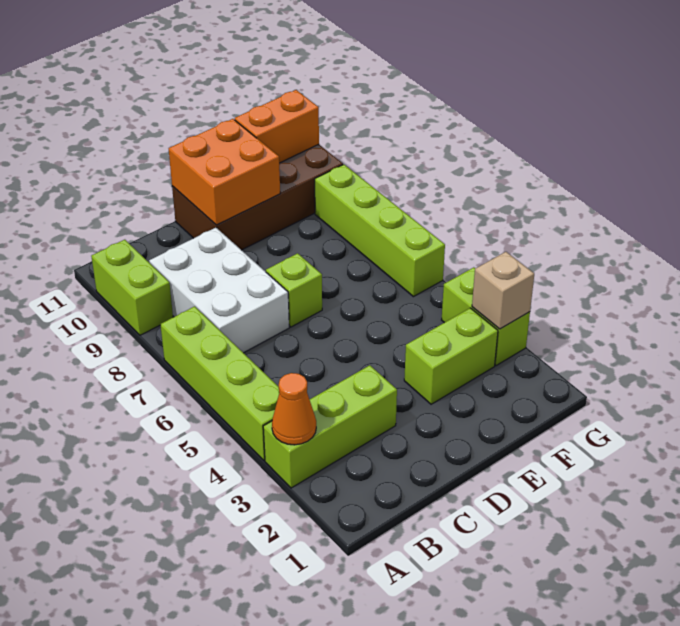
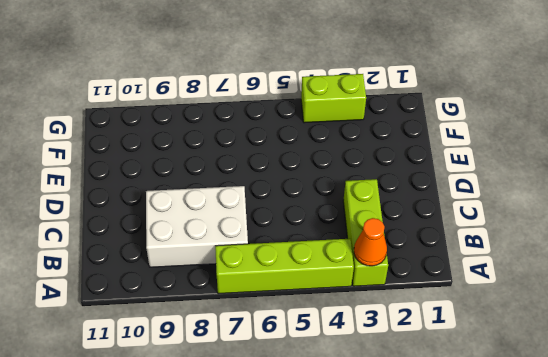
none -> lime brick A9:A10 level 1
none -> lime brick D7 level 1
none -> brown brick D10:G11 level 1

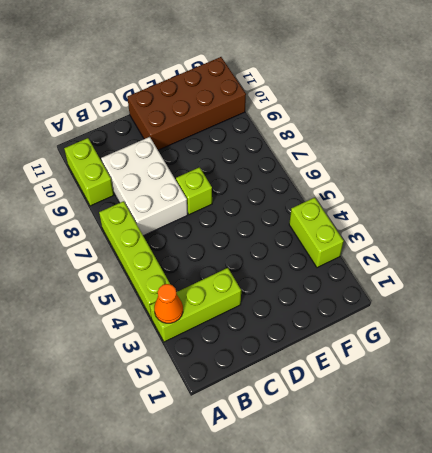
none -> lime brick E3:F3 level 1
none -> lime brick G6:G9 level 1
none -> orange brick D10:E11 level 2

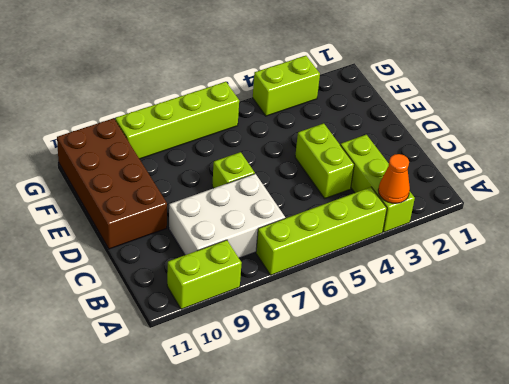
lime brick C4:D4 level 1 -> lime brick E3:F3 level 1
none -> orange brick D10:E11 level 2
none -> orange brick F11:G11 level 2
none -> tan brick G3 level 2

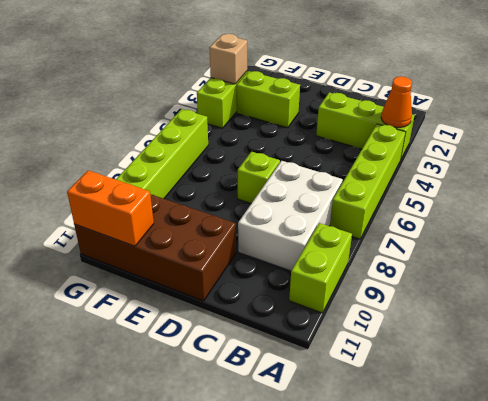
none -> orange brick D10:E11 level 2

